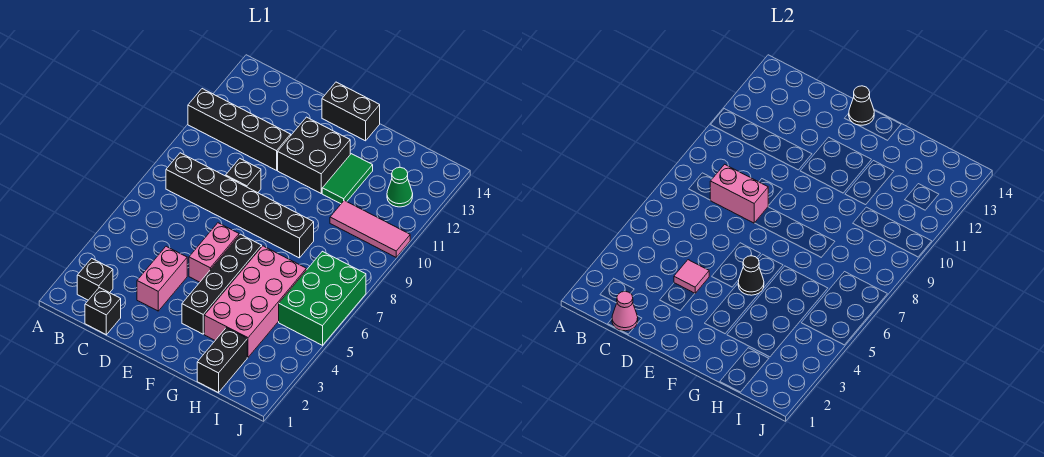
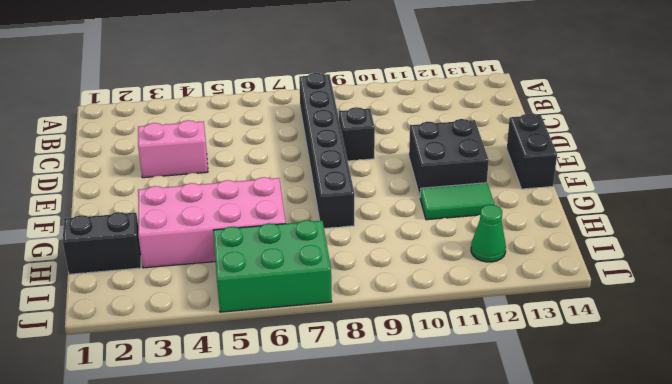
none -> black brick A11:D11 level 1
none -> black brick B2 level 1
none -> black brick C1 level 1

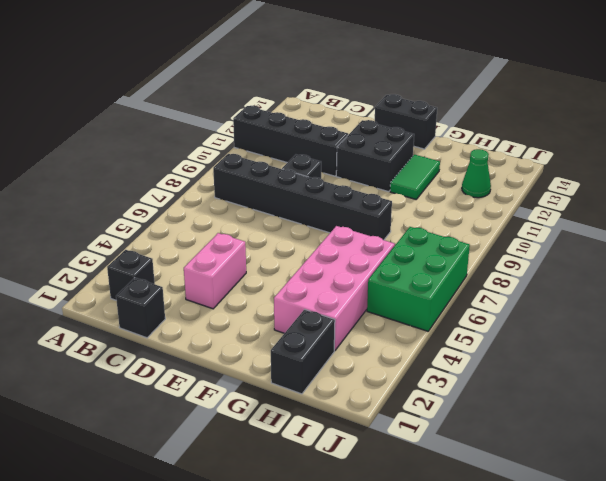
none -> pink brick E5:E6 level 1
none -> black brick F3:F6 level 1
none -> pink tile H10:J10 level 1

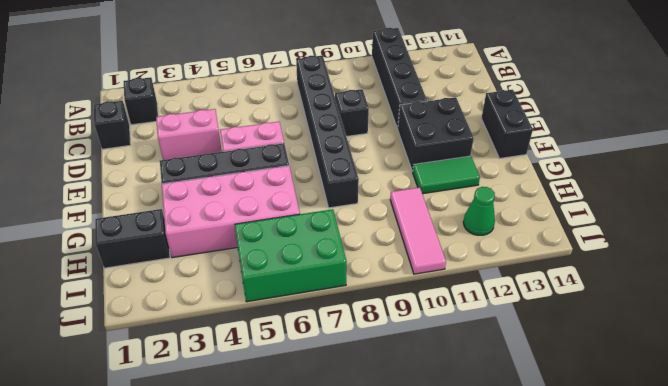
none -> pink cone C1 level 2
none -> pink brick C8:D8 level 2
none -> pink tile D4 level 2

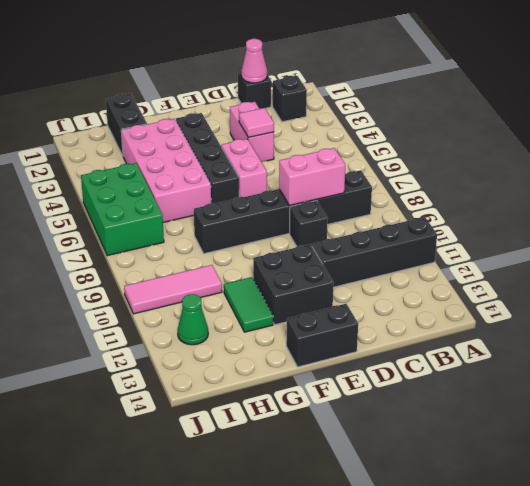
none -> black cone E14 level 2
none -> black cone F5 level 2

